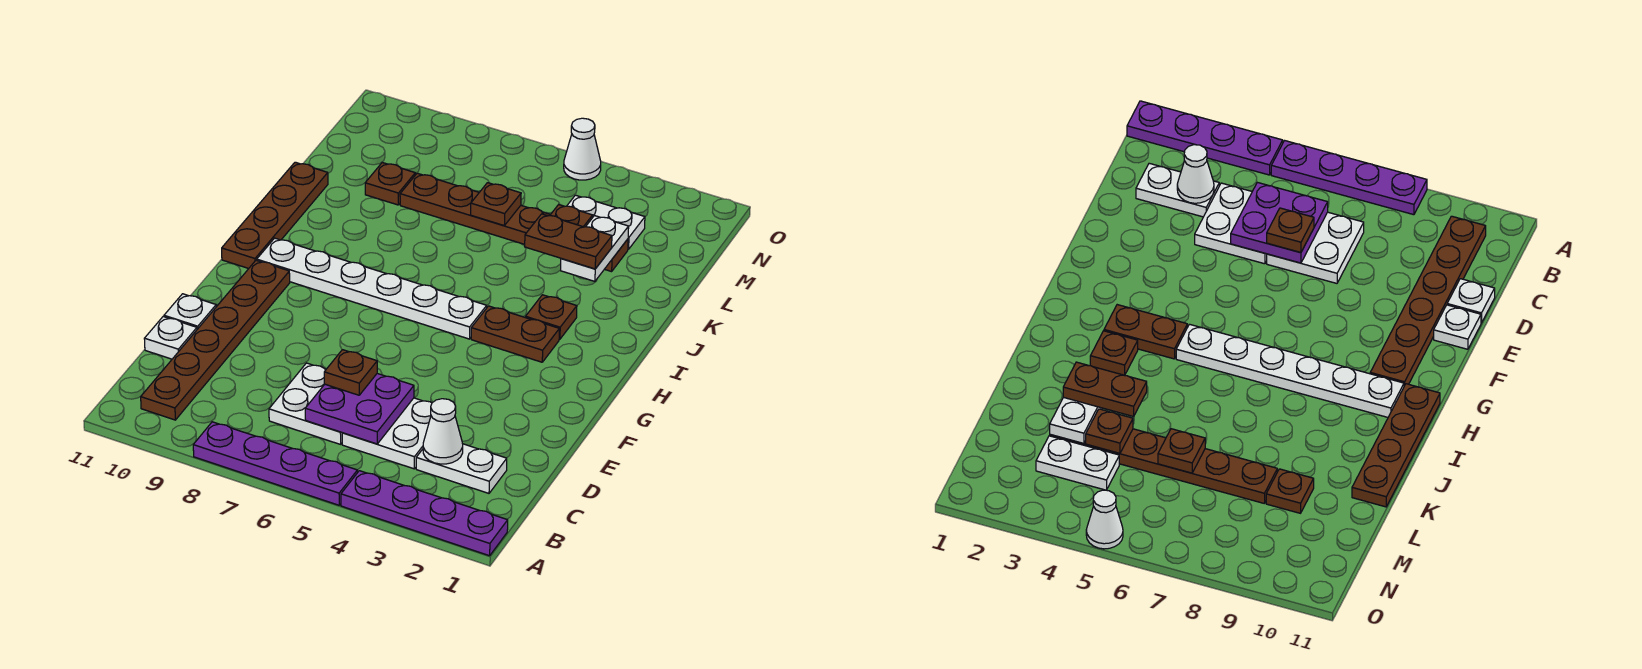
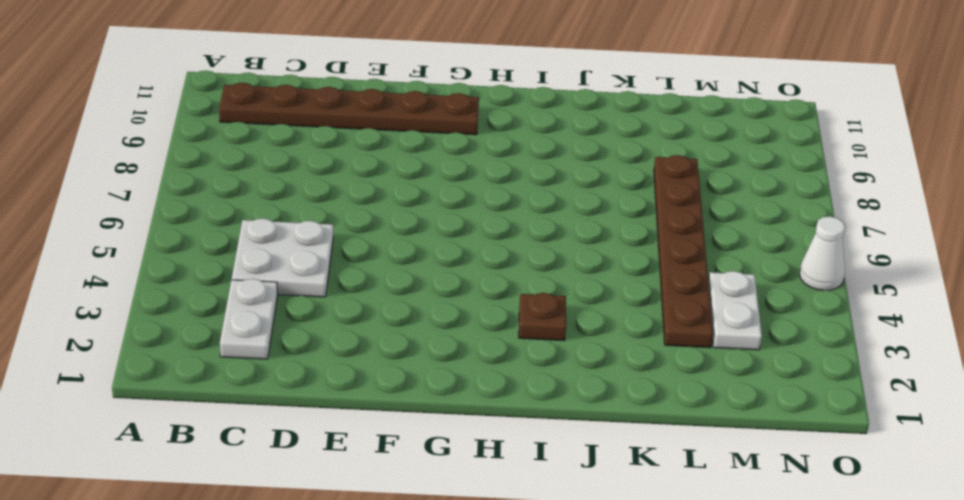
none -> purple plate A1:A4 level 1
none -> purple plate A5:A8 level 1
none -> white plate C6:D7 level 1

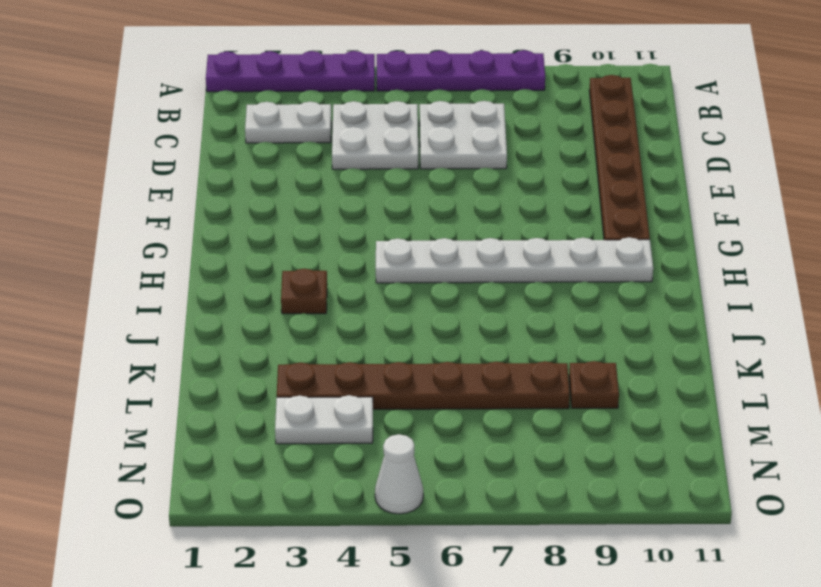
none -> white plate D11 level 1
none -> white plate E11 level 1
none -> brown plate H3:H4 level 1

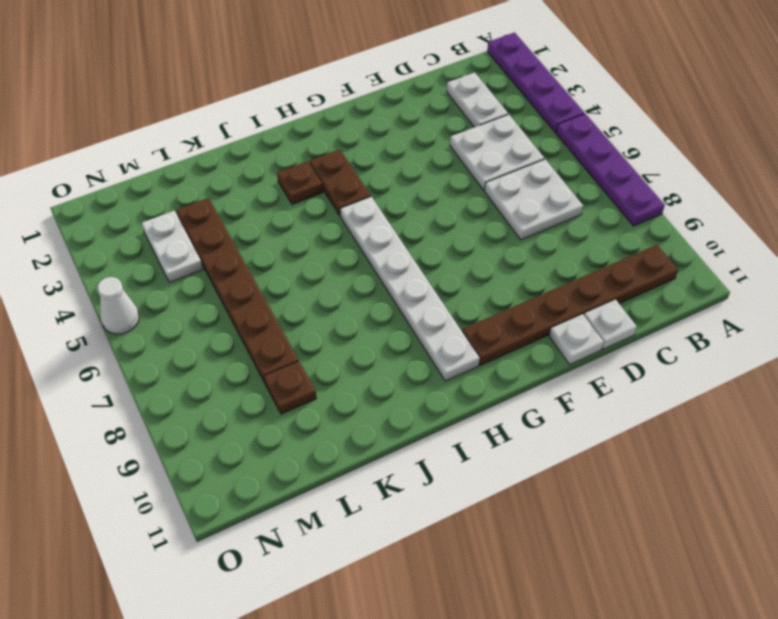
none -> brown plate H11:K11 level 1
none -> white cone C3 level 2
none -> purple plate C5:D6 level 2

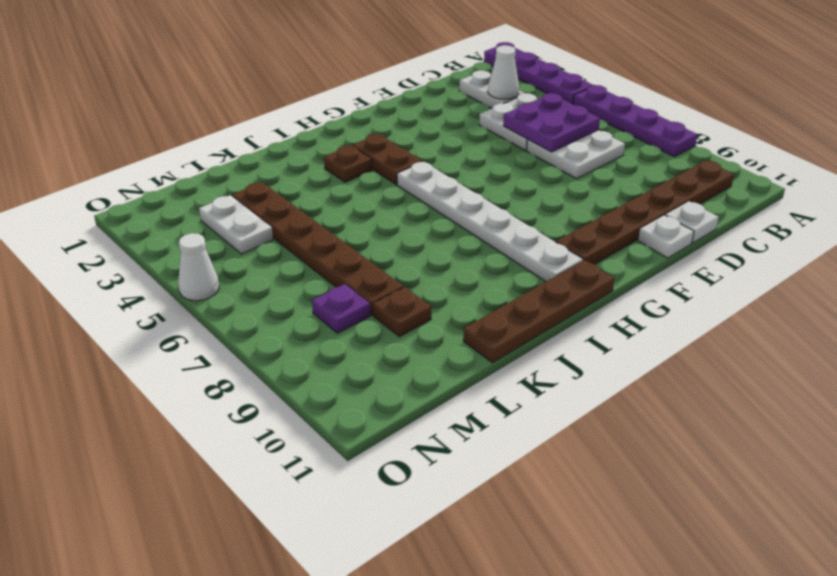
purple plate M8 level 1 -> none
none -> white plate K3:L3 level 2
none -> brown plate L4 level 2
none -> brown plate L6 level 2

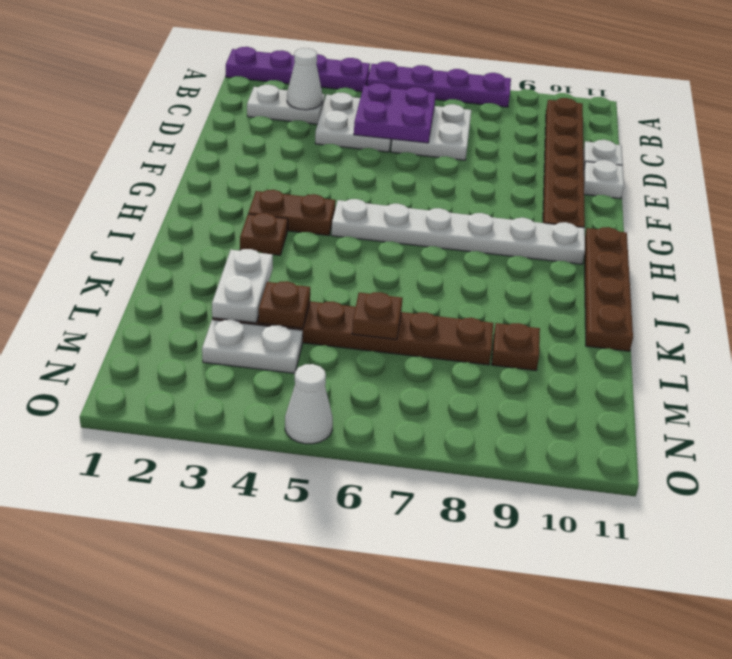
none -> brown plate D6 level 3
none -> brown plate K3:K4 level 3

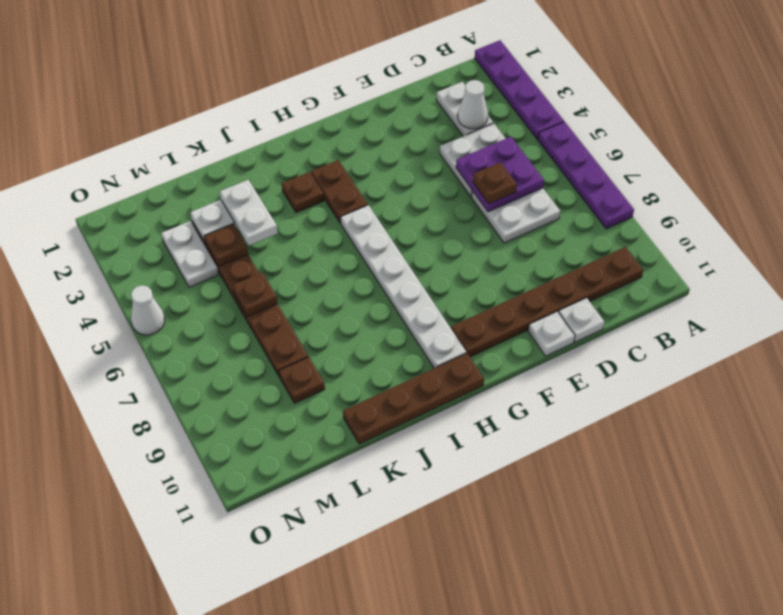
white plate K3:K4 level 3 -> brown plate K3:K4 level 3

